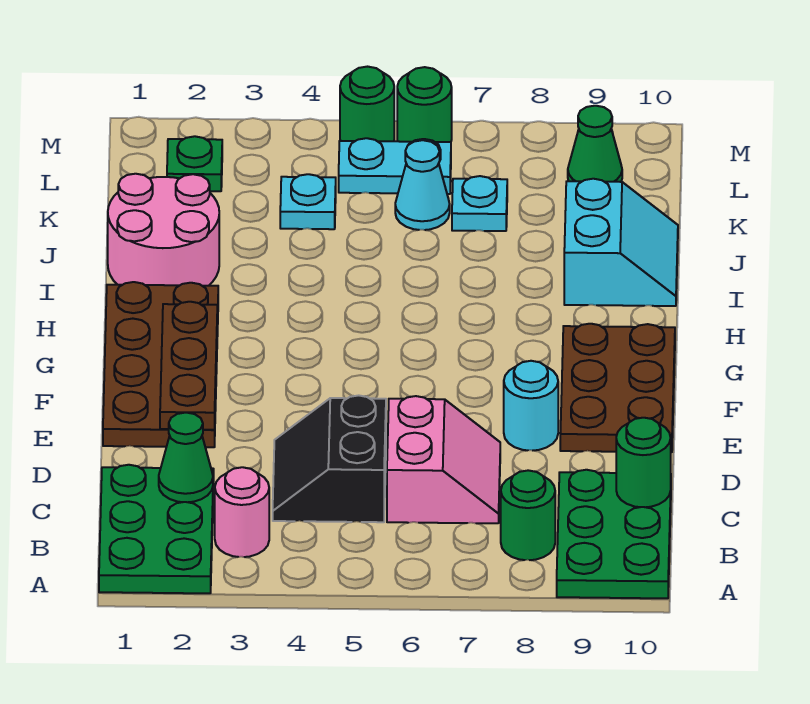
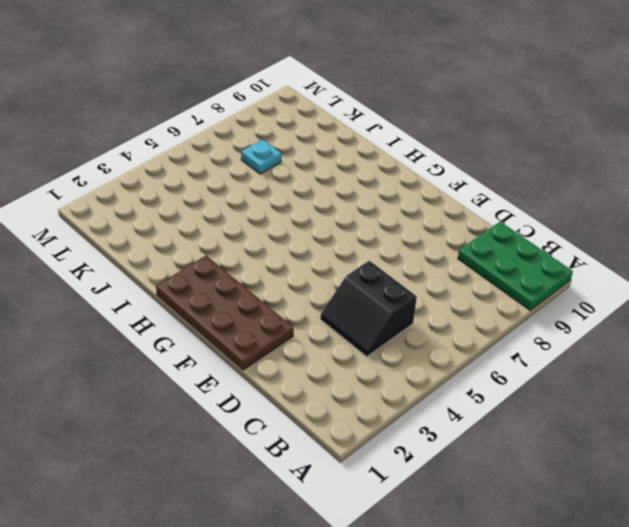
none -> green plate A1:C2 level 1
none -> pink round brick B3 level 1
none -> green round brick B8 level 1

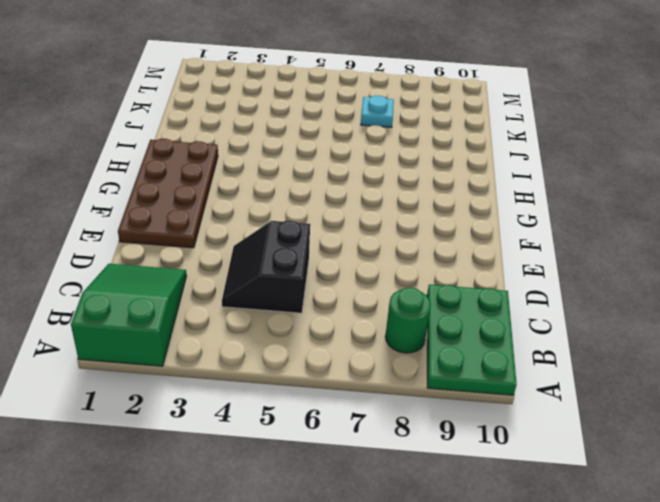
green slope A1:C2 level 1 top A -> green plate A1:C2 level 1
none -> pink round brick B3 level 1
none -> pink slope C6:D7 level 1 top 6
none -> cyan round brick E8 level 1

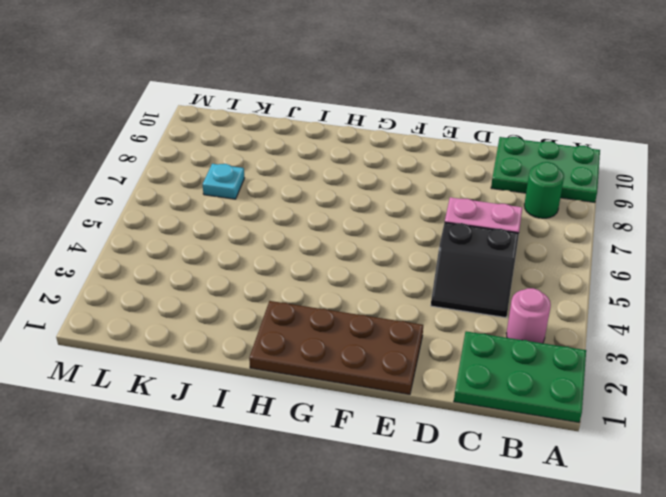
none -> cyan round brick E8 level 1
none -> brown plate E9:G10 level 1
none -> pink round brick I1:J2 level 1

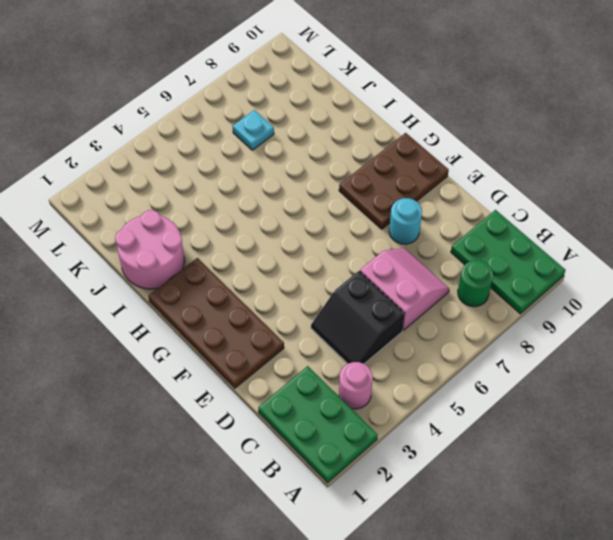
brown plate F8:G10 level 1 -> brown plate E9:G10 level 1
none -> cyan slope I9:J10 level 1 top 9
none -> cyan plate K4 level 1
none -> cyan cone K6 level 1

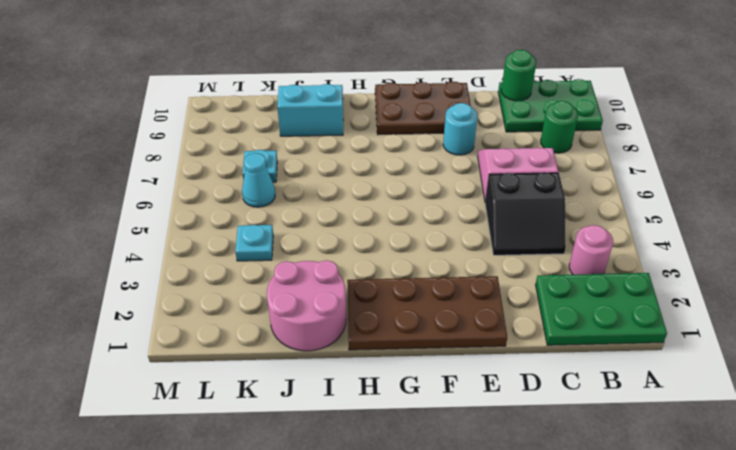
none -> green plate L2 level 1
none -> cyan plate L5:L6 level 1
none -> green cone L9 level 1

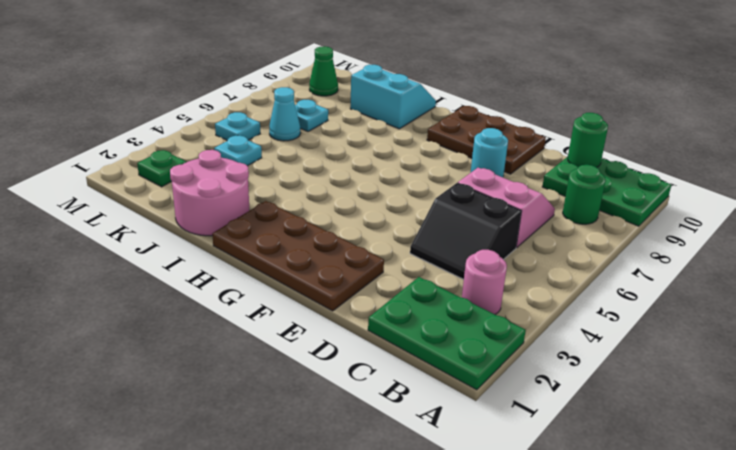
cyan plate L5 level 1 -> cyan plate L5:L6 level 1
none -> green round brick M5 level 1
none -> green round brick M6 level 1
none -> green cone C2 level 2

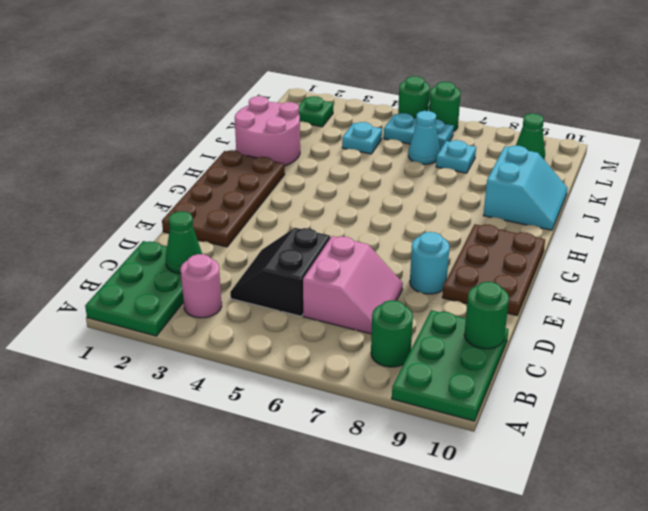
none -> brown plate E2:G2 level 2

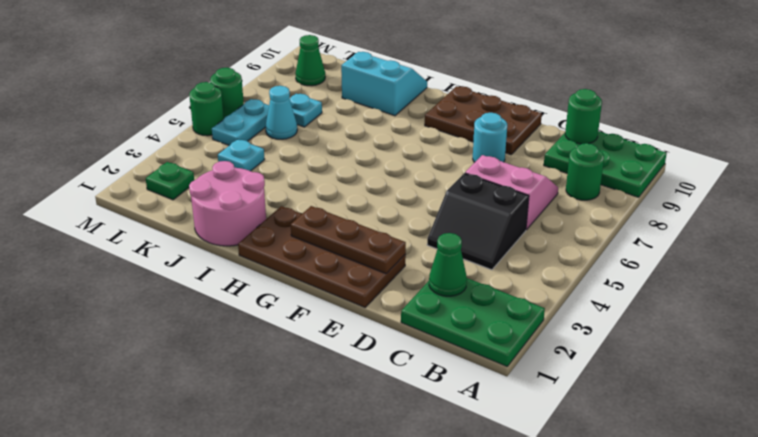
none -> pink round brick B3 level 1

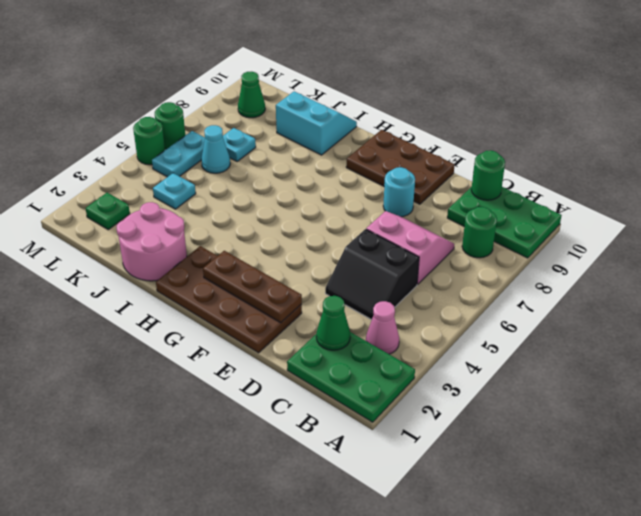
pink cone B3 level 1 -> pink round brick B3 level 1

